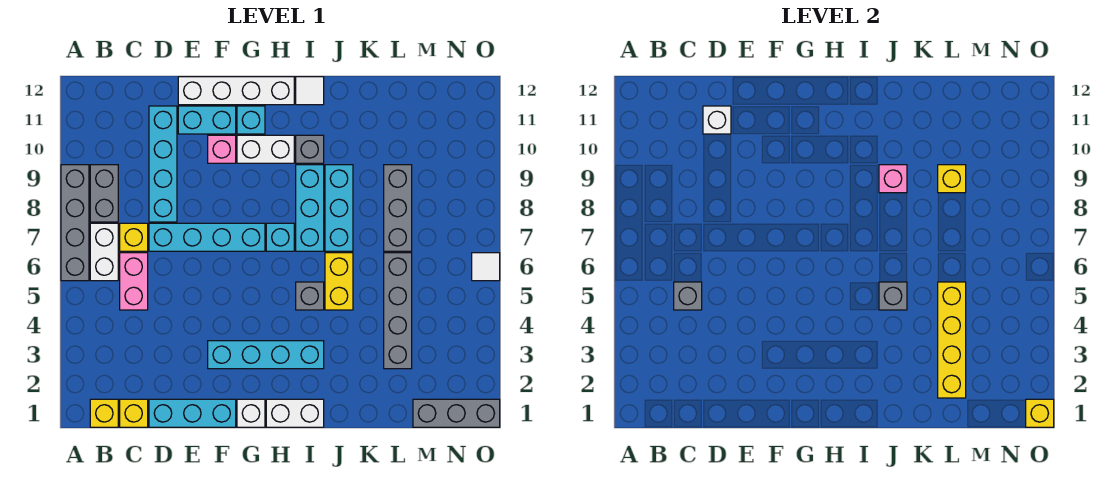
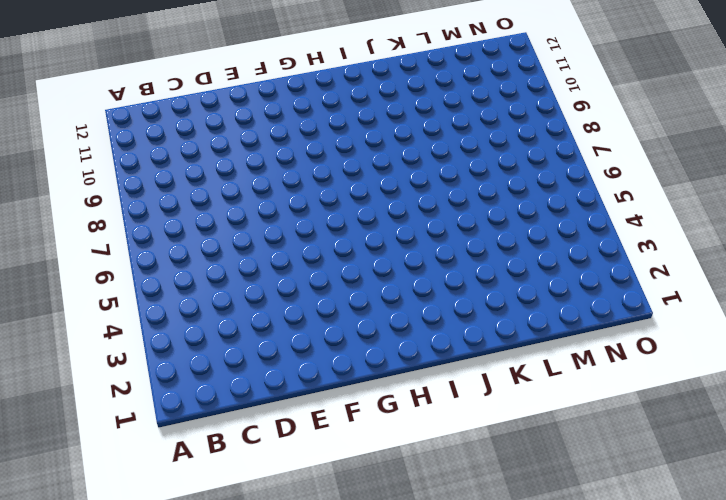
none -> grey brick A6:A9 level 1
none -> yellow brick B1 level 1
none -> white brick B6:B7 level 1
none -> grey brick B8:B9 level 1

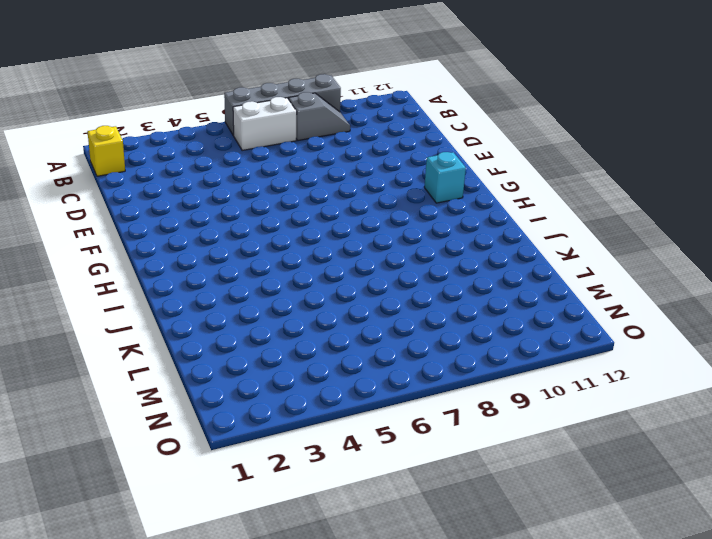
grey slope B8:B9 level 1 top 8 -> grey brick B8:B9 level 1
none -> yellow brick C1 level 1
none -> pink brick C5:C6 level 1
none -> yellow brick C7 level 1
none -> cyan brick D1:F1 level 1

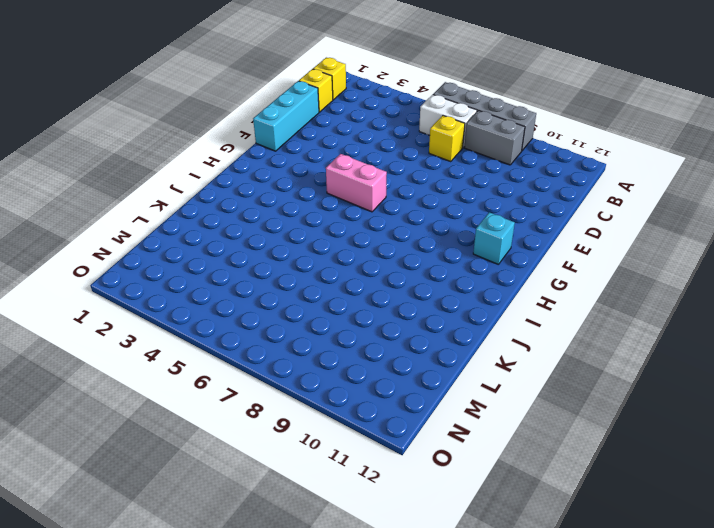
pink brick G5:G6 level 1 -> pink brick C5:C6 level 1
none -> cyan brick D7:G7 level 1
none -> cyan brick D8:D11 level 1
none -> cyan brick E11:F11 level 1
none -> white brick E12:H12 level 1

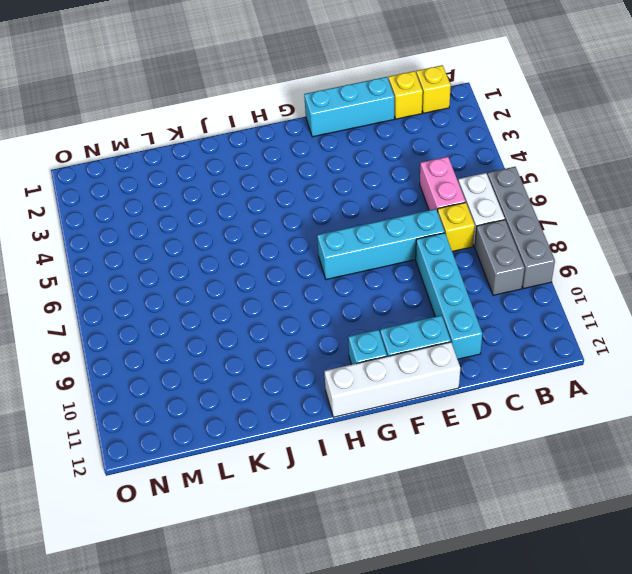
none -> cyan brick F3:I3 level 1
none -> pink brick F10 level 1
none -> white brick G1 level 1
none -> white brick G10:H10 level 1

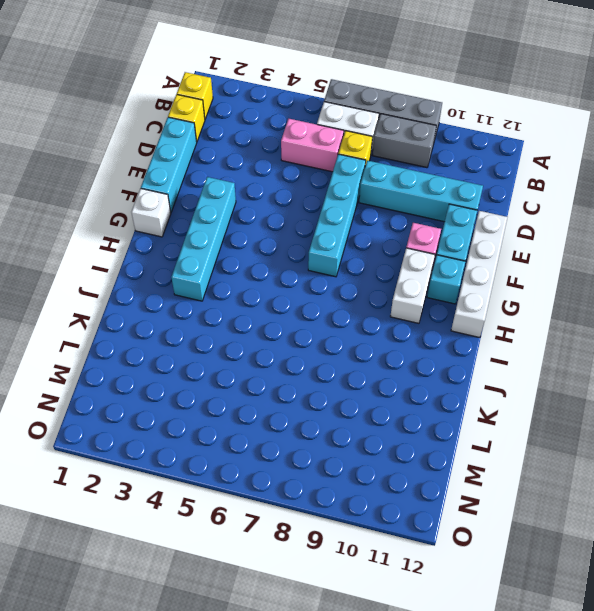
none -> white brick H1:I1 level 1
none -> cyan brick H7 level 1
none -> grey brick I5 level 1
none -> cyan brick I7:I9 level 1

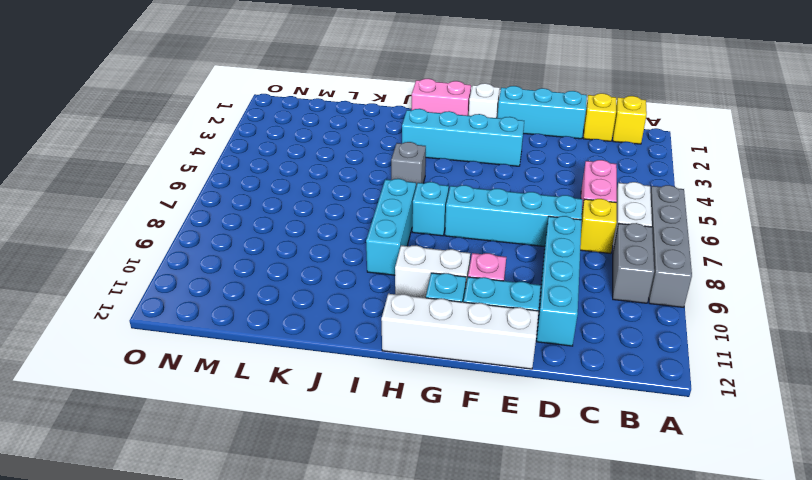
pink brick H1:I1 level 1 -> white brick H1:I1 level 1
none -> grey brick I10 level 1
none -> white tile I12 level 1
none -> yellow brick J5:J6 level 1
none -> cyan brick J7:J9 level 1

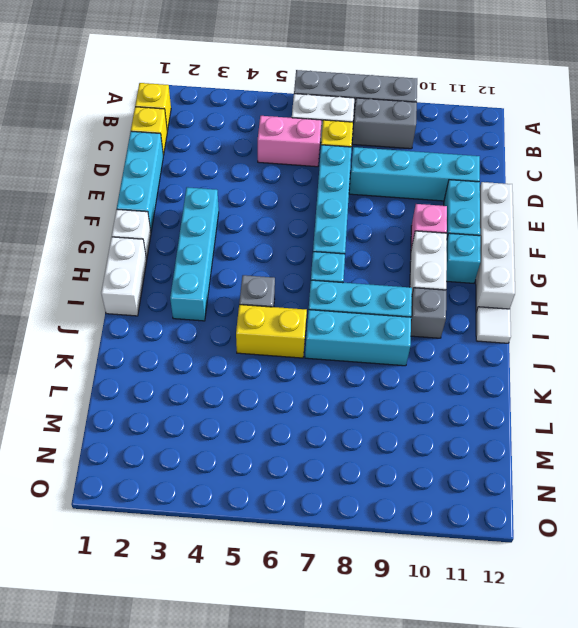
none -> grey brick L3:L6 level 1
none -> grey brick L7:L9 level 1
none -> grey brick M1:O1 level 1
none -> white tile O6 level 1

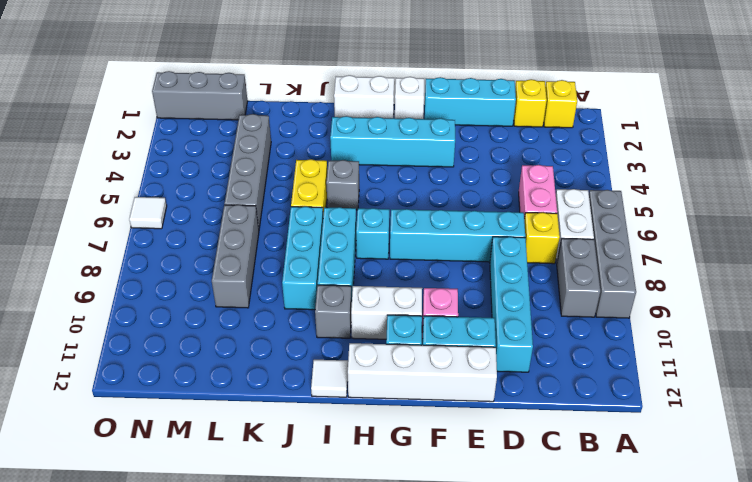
none -> grey brick C5 level 2
none -> white brick D11 level 2
none -> grey brick J5 level 2
none -> pink brick J9 level 2

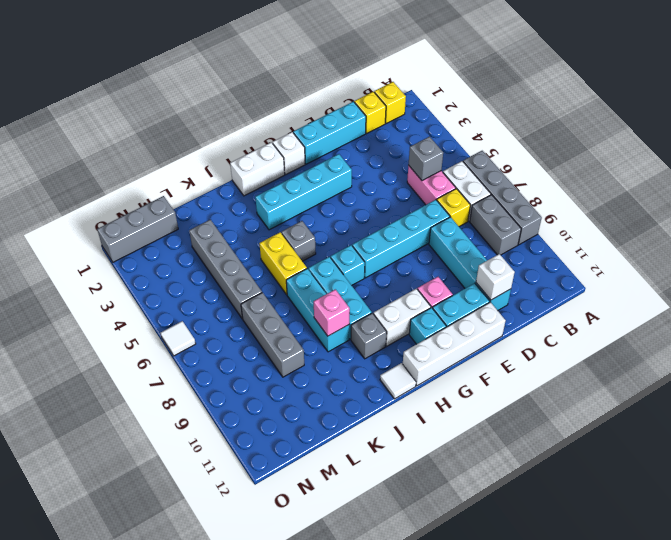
none -> grey brick J5 level 2
none -> yellow brick L2:L5 level 2
none -> yellow brick L9 level 2
none -> yellow brick O1 level 2

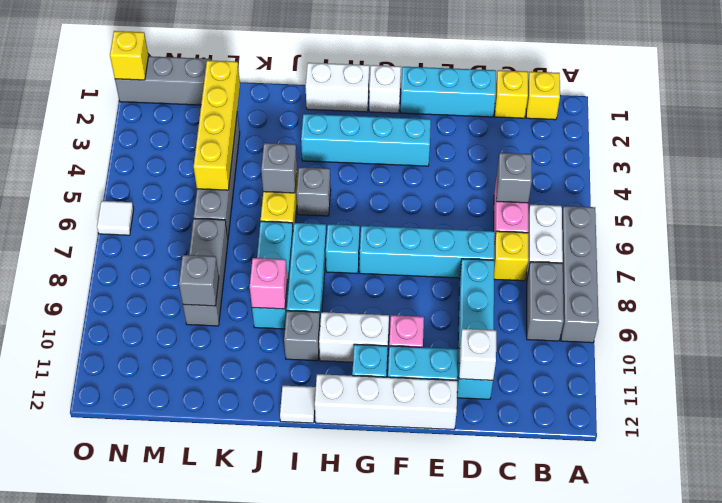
grey brick L9 level 2 -> yellow brick L9 level 2

